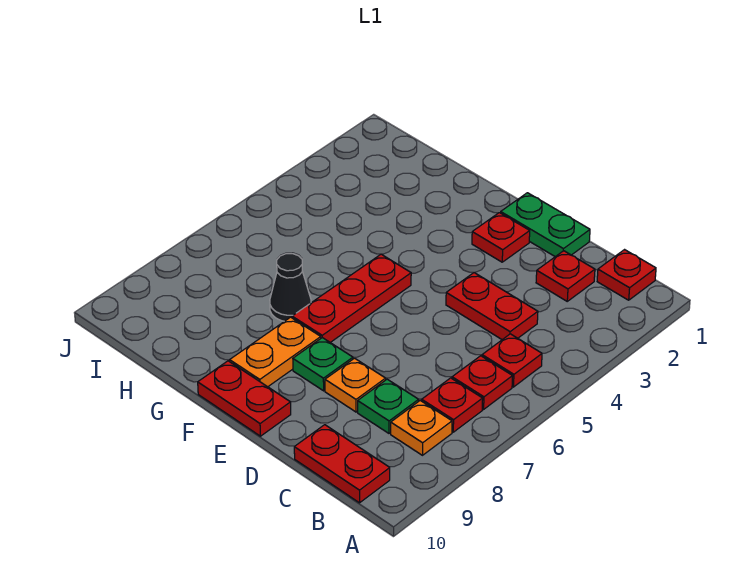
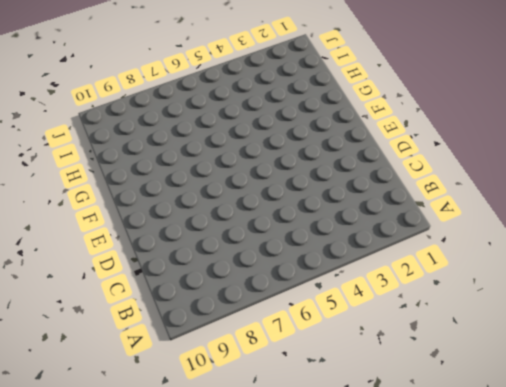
none -> red plate B1 level 1
none -> red plate B5 level 1
none -> red plate B6 level 1

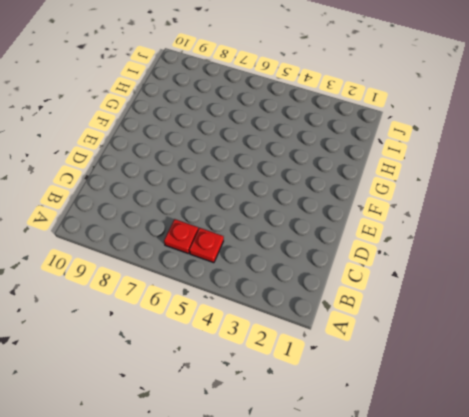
none -> red plate B1 level 1
none -> red plate B7 level 1
none -> orange plate B8 level 1

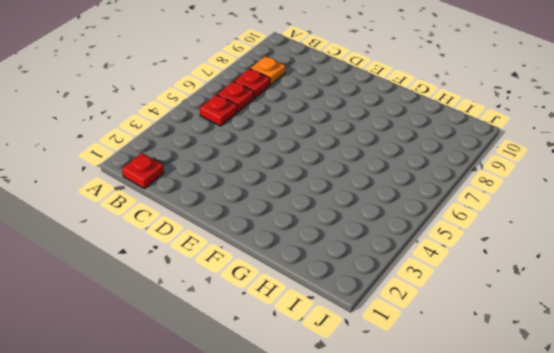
none -> red plate B10:C10 level 1
none -> red plate C2 level 1
none -> red plate C4:D4 level 1

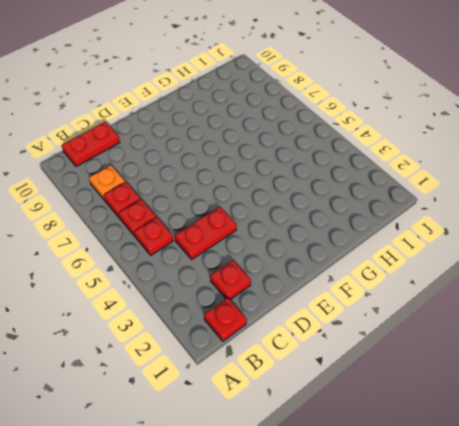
none -> green plate C8 level 1
none -> green plate D1:E1 level 1
none -> orange plate D8 level 1

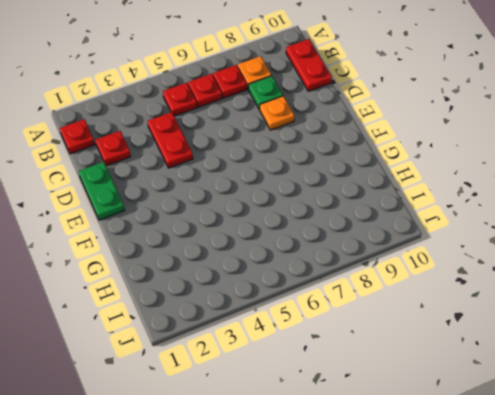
none -> red plate E2 level 1
none -> green plate E8 level 1
none -> red plate E10:F10 level 1

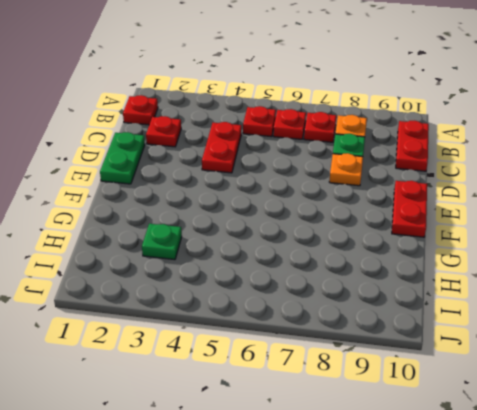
green plate H3 level 1 -> green plate E8 level 1
none -> red plate E2 level 1
none -> red plate F5:F7 level 1
none -> orange plate F8:F9 level 1

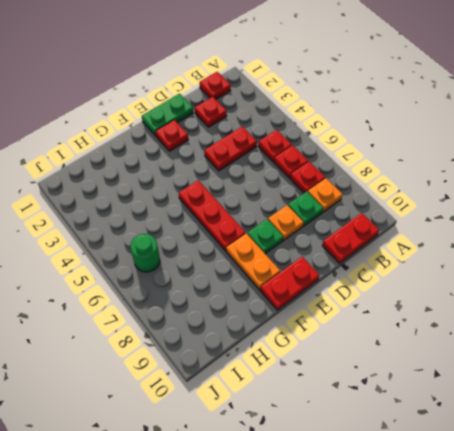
green round brick I6 level 1 -> none
none -> black cone G7 level 1

